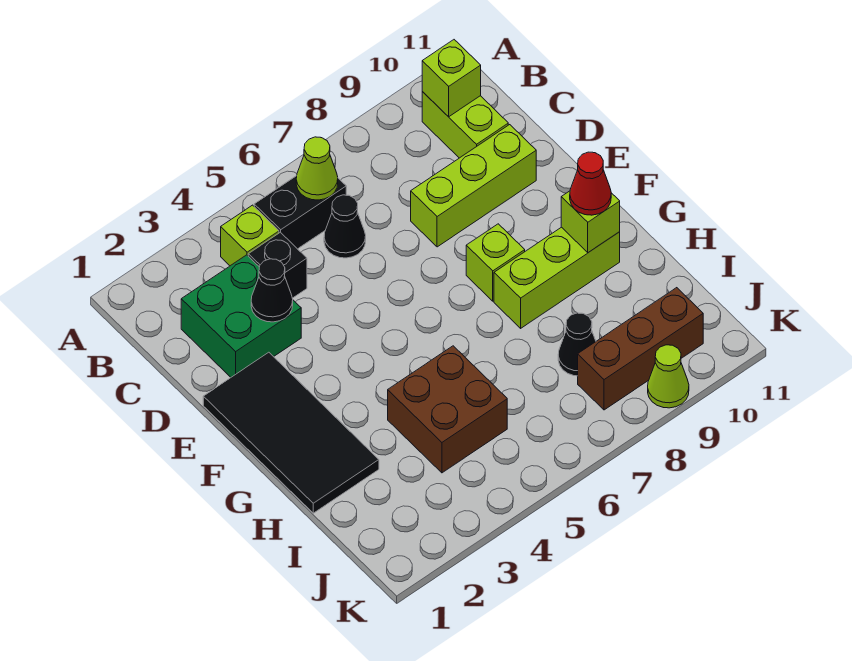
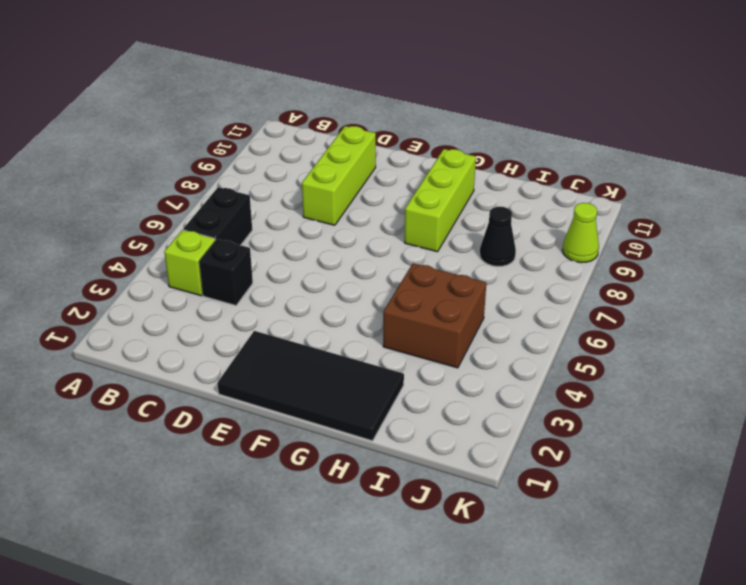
none -> lime brick B10:C10 level 1
none -> green brick C2:D3 level 1
none -> black cone C6 level 1

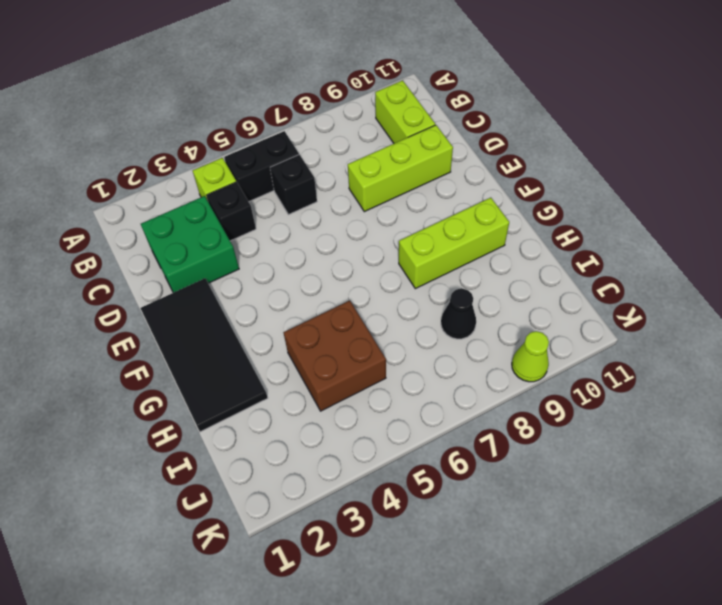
black brick C6 level 1 -> black cone C6 level 1
none -> lime brick F8 level 1
none -> brown brick J8:J10 level 1
none -> lime cone B6 level 2

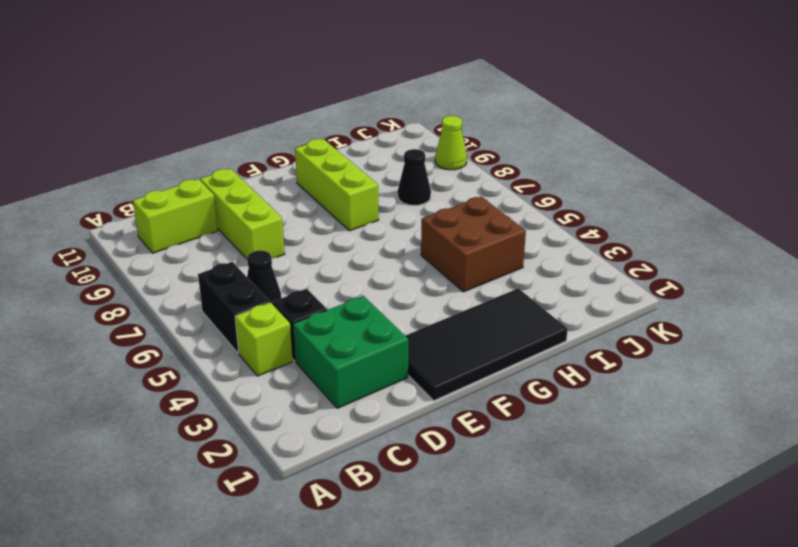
none -> lime brick F8 level 1
none -> brown brick J8:J10 level 1
none -> lime cone B6 level 2

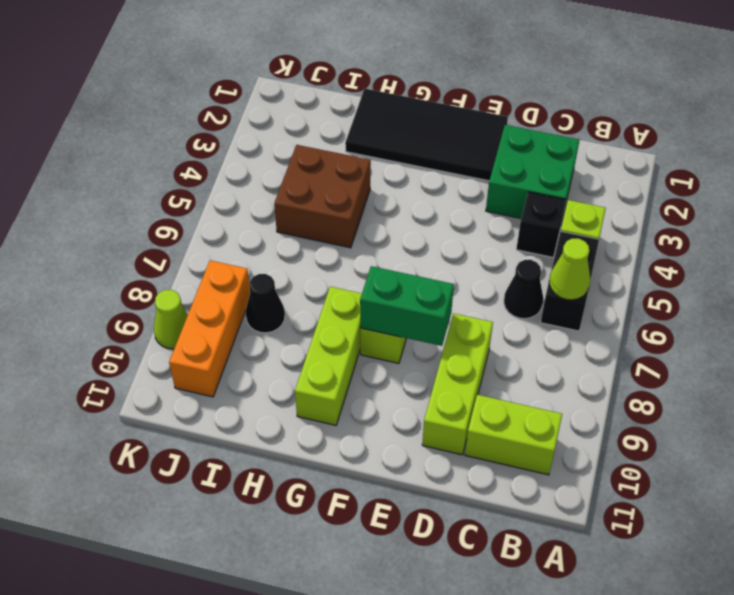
green brick E8:F8 level 2 -> none
orange brick J8:J10 level 1 -> brown brick J8:J10 level 1
none -> lime brick B10 level 2
none -> black cone D3 level 2
none -> lime brick G10 level 2

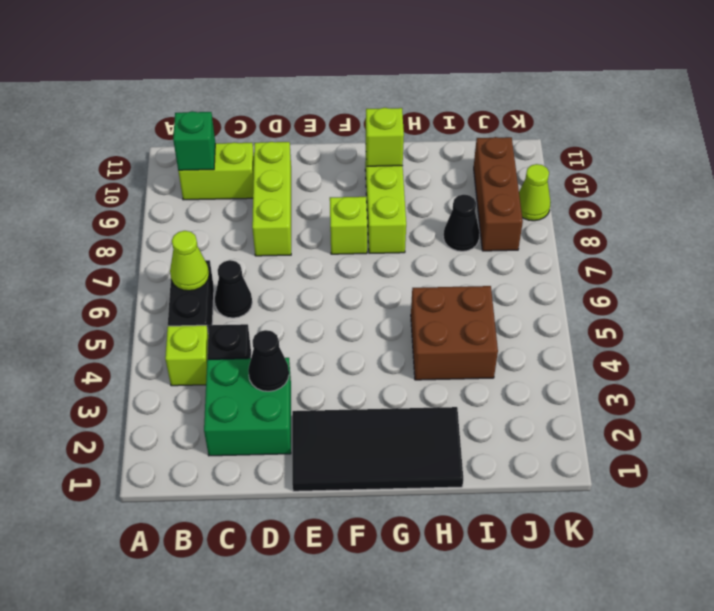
green brick B10 level 2 -> lime brick B10 level 2
none -> red cone G10 level 3

